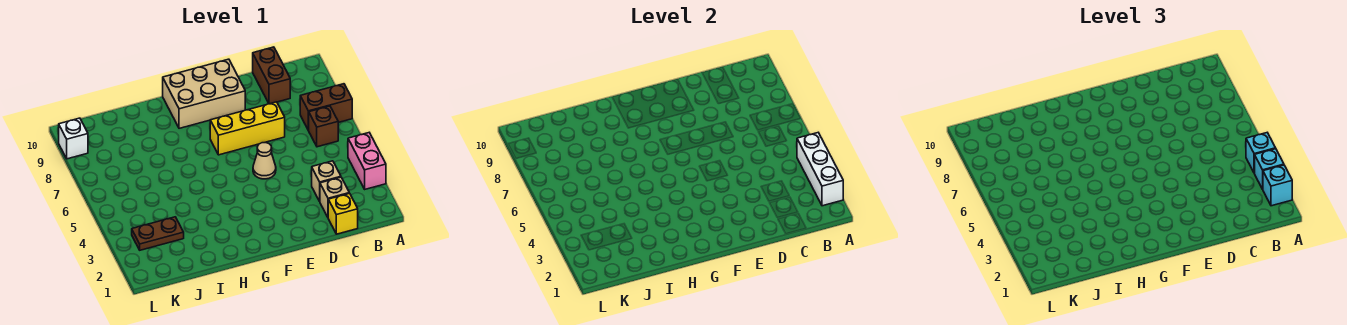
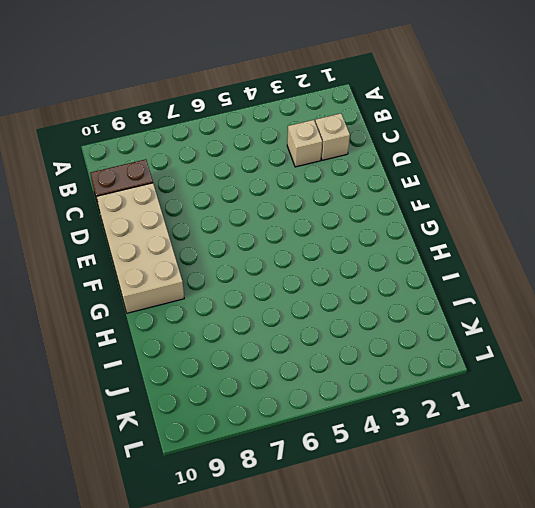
tan brick D9:G10 level 1 -> tan brick E9:G10 level 1
none -> pink brick A3:A4 level 1
none -> brown brick A7:B7 level 1
none -> brown brick B6 level 1

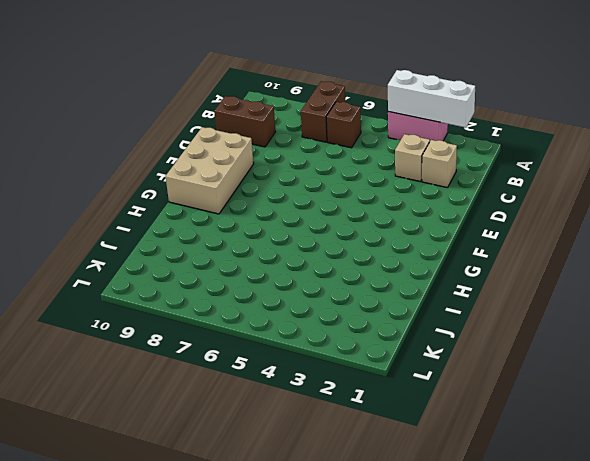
none -> yellow brick C1 level 1
none -> yellow brick D7:F7 level 1
none -> tan cone E5 level 1

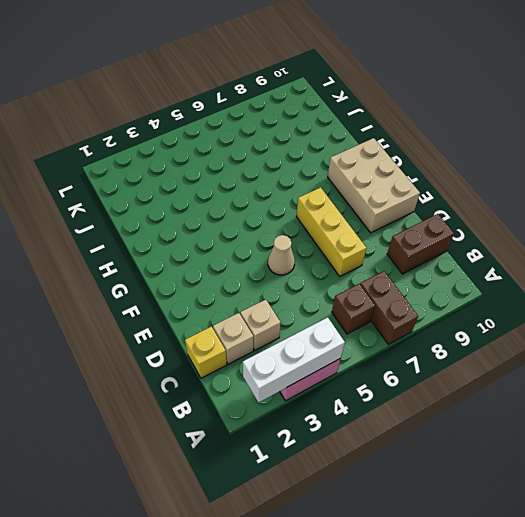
none -> brown plate J3:K3 level 1
none -> white brick L9 level 1
none -> cyan brick A2 level 3

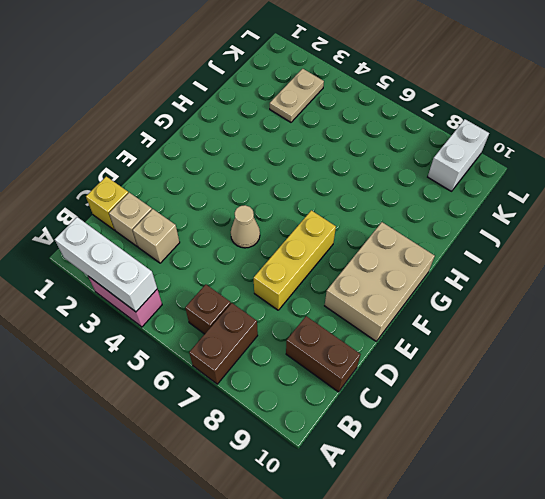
tan plate J3:K3 level 1 -> brown plate J3:K3 level 1
white brick K9:L9 level 1 -> white brick L9 level 1
none -> cyan brick A2 level 3
none -> cyan brick A3 level 3
none -> cyan brick A4 level 3

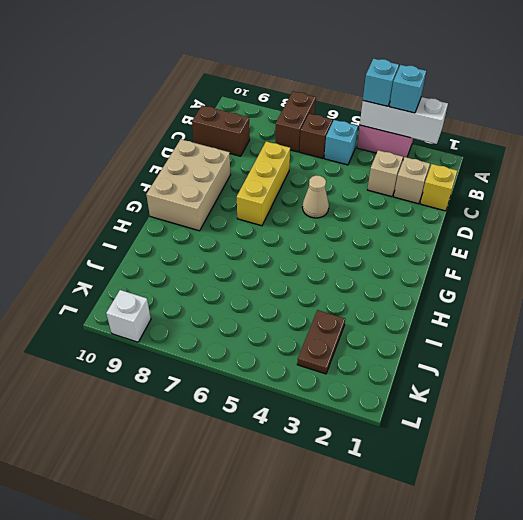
cyan brick B5 level 1 -> cyan brick A2 level 3

